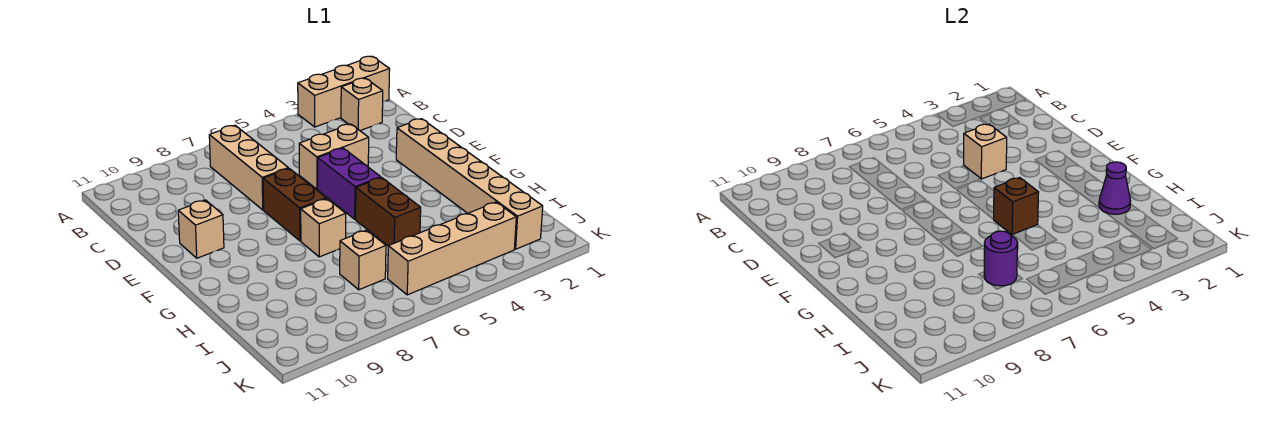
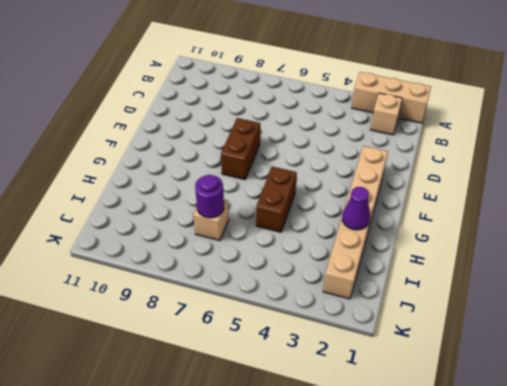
none -> tan brick B7:D7 level 1
none -> tan brick D4:D5 level 1
none -> purple brick E5:F5 level 1

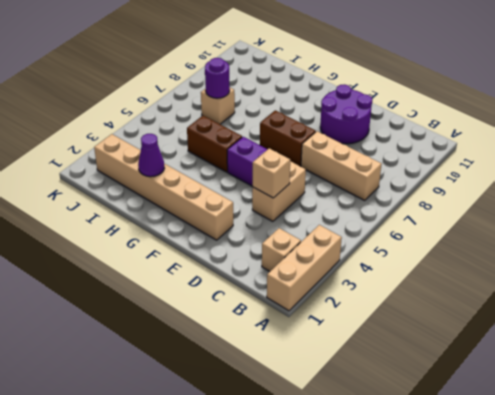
purple round brick D9:E10 level 1 -> tan brick E10 level 1
none -> tan brick G7 level 1
none -> tan brick J3:J6 level 1
none -> brown brick G5 level 2

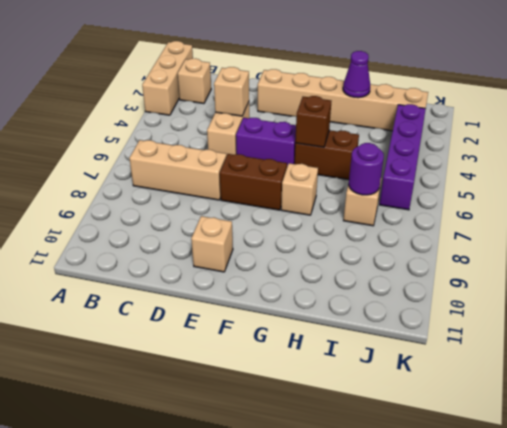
purple brick J3:J6 level 1 -> tan brick J3:J6 level 1

